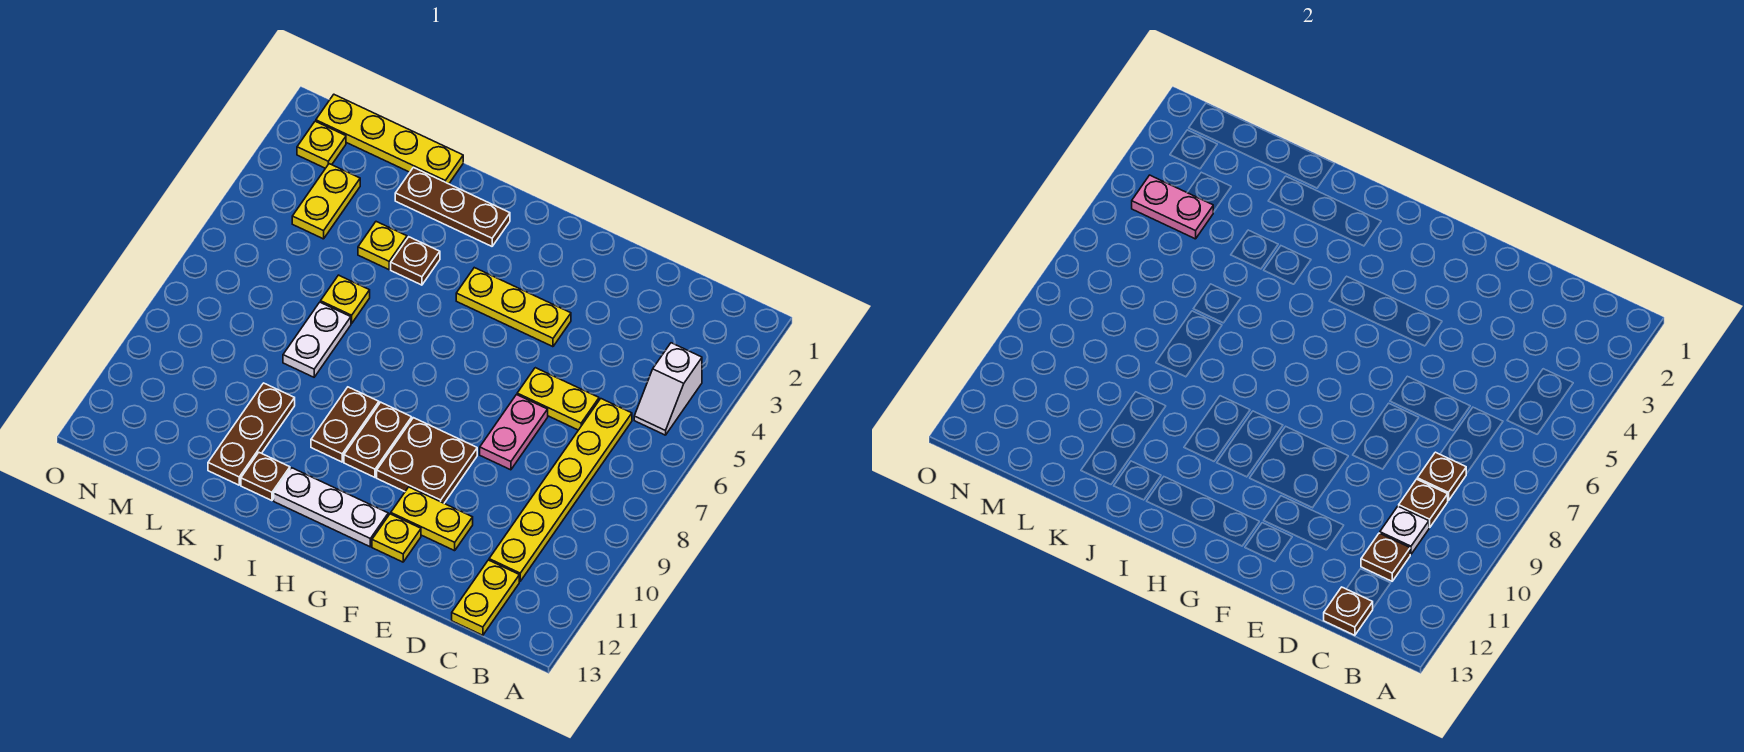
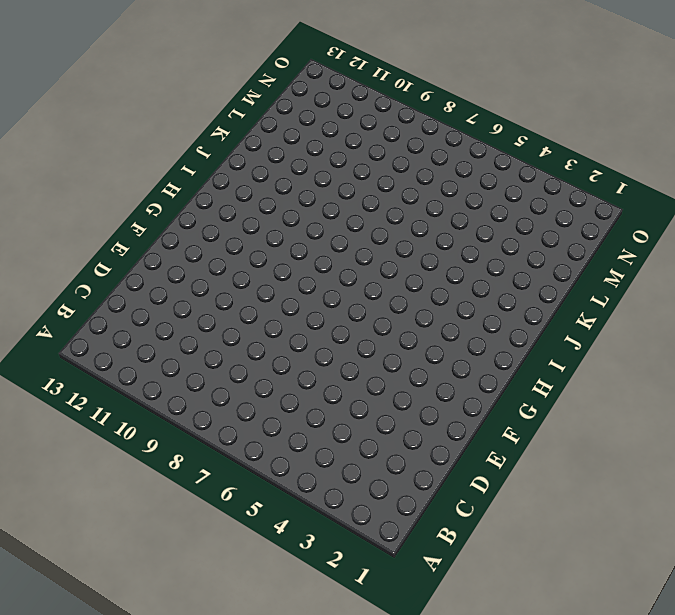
none -> white slope B4:B5 level 1 top 4
none -> yellow plate C6:C11 level 1
none -> yellow plate C12:C13 level 1

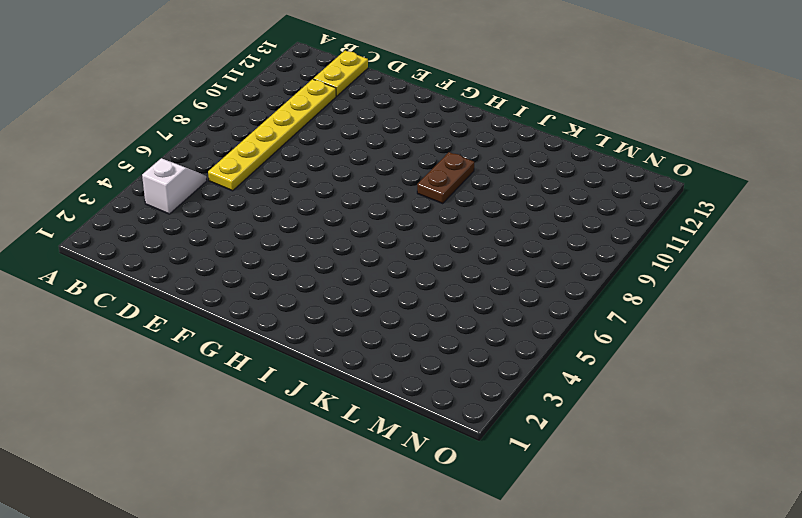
none -> yellow plate D6:E6 level 1
none -> pink plate E7:E8 level 1
none -> yellow plate E11:F11 level 1

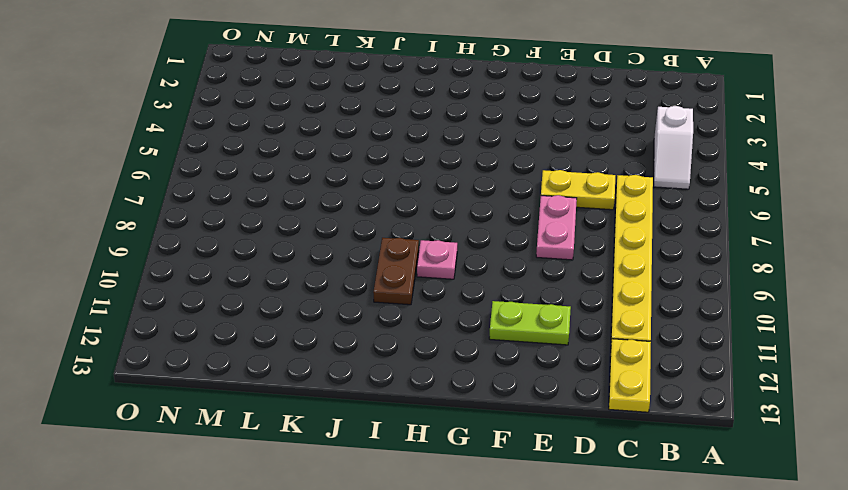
lime plate E11:F11 level 1 -> yellow plate E11:F11 level 1
pink plate H9 level 1 -> brown plate H9:H10 level 1
none -> yellow plate F4:H4 level 1
none -> brown plate F9:G10 level 1
none -> yellow plate F12 level 1

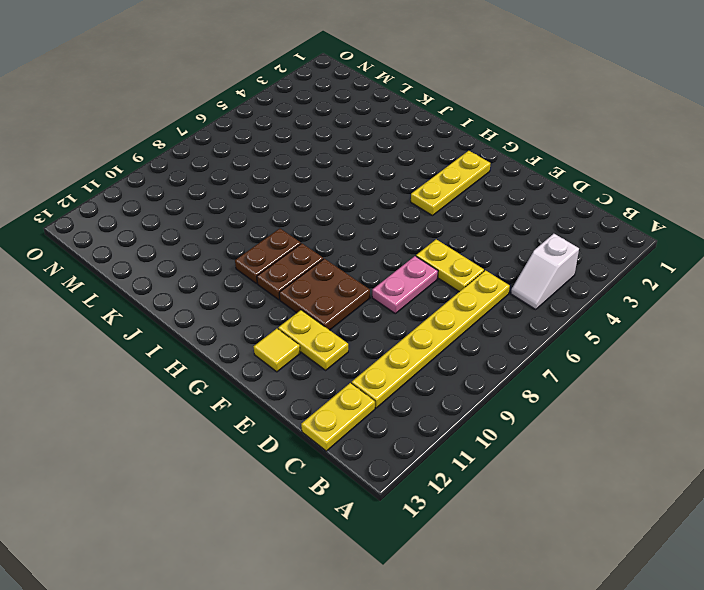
yellow tile F12 level 1 -> yellow plate F12 level 1
yellow plate G2:G4 level 1 -> yellow plate F4:H4 level 1
none -> white plate G12:I12 level 1
none -> brown plate I2:K2 level 1
none -> brown plate J4 level 1

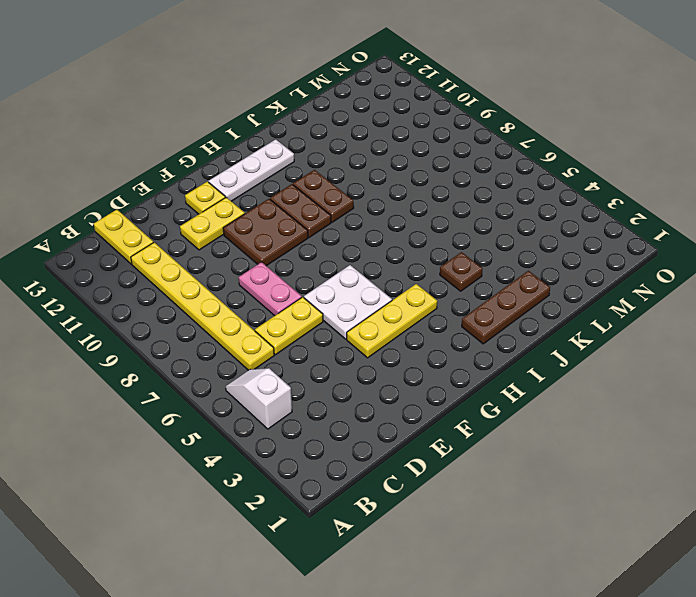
white plate F5:G6 level 1 -> none
none -> brown plate J12 level 1
none -> yellow plate K1:N1 level 1
none -> yellow plate K4 level 1

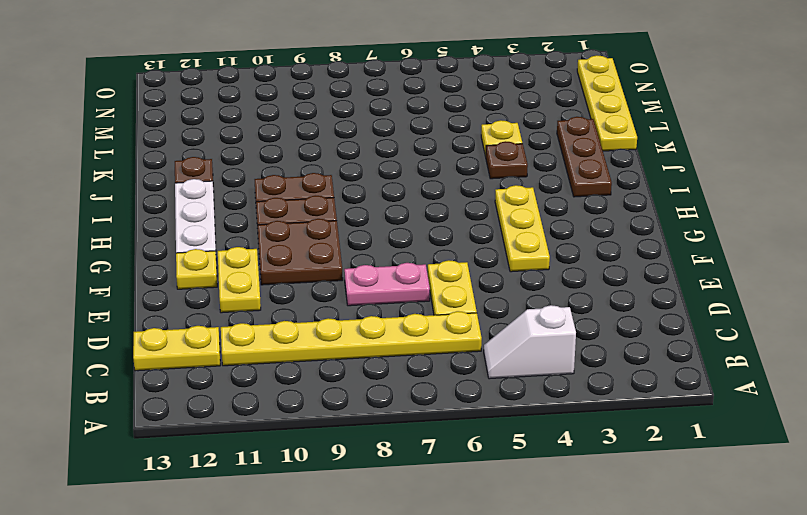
none -> yellow plate K6 level 1
none -> white plate K7:K8 level 1
none -> brown plate K10:K12 level 1

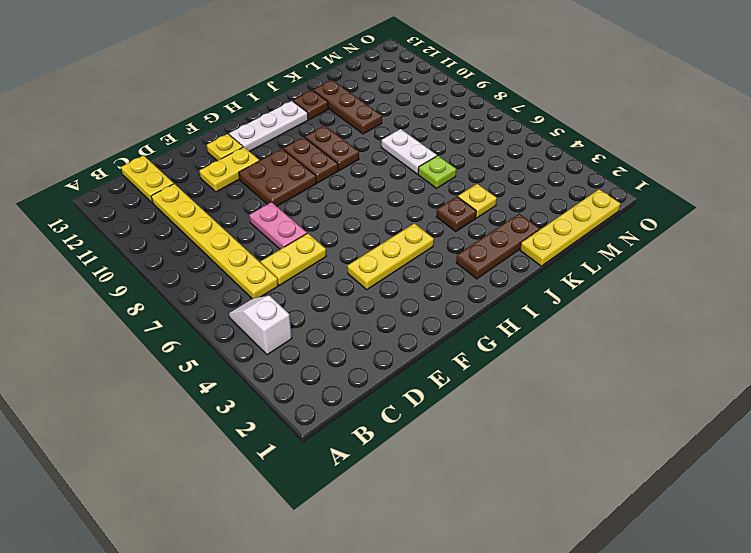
lime plate K6 level 1 -> yellow plate K6 level 1
none -> yellow plate M3:M4 level 1
none -> yellow plate N2 level 1
none -> brown plate C8 level 2

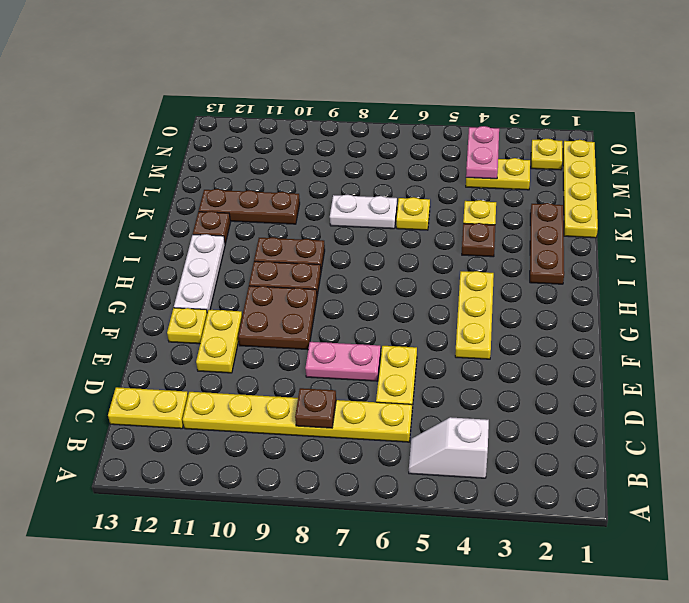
none -> brown plate C9 level 2
none -> white plate C10 level 2
none -> brown plate C11 level 2

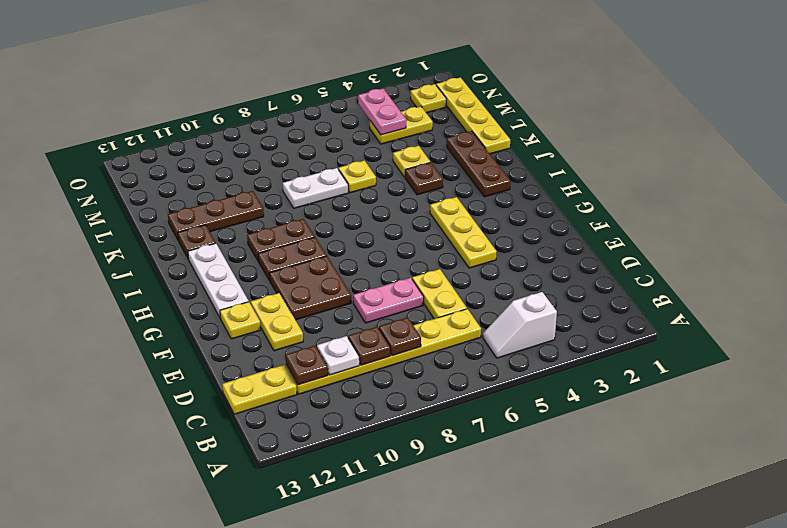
none -> brown plate C13 level 2

